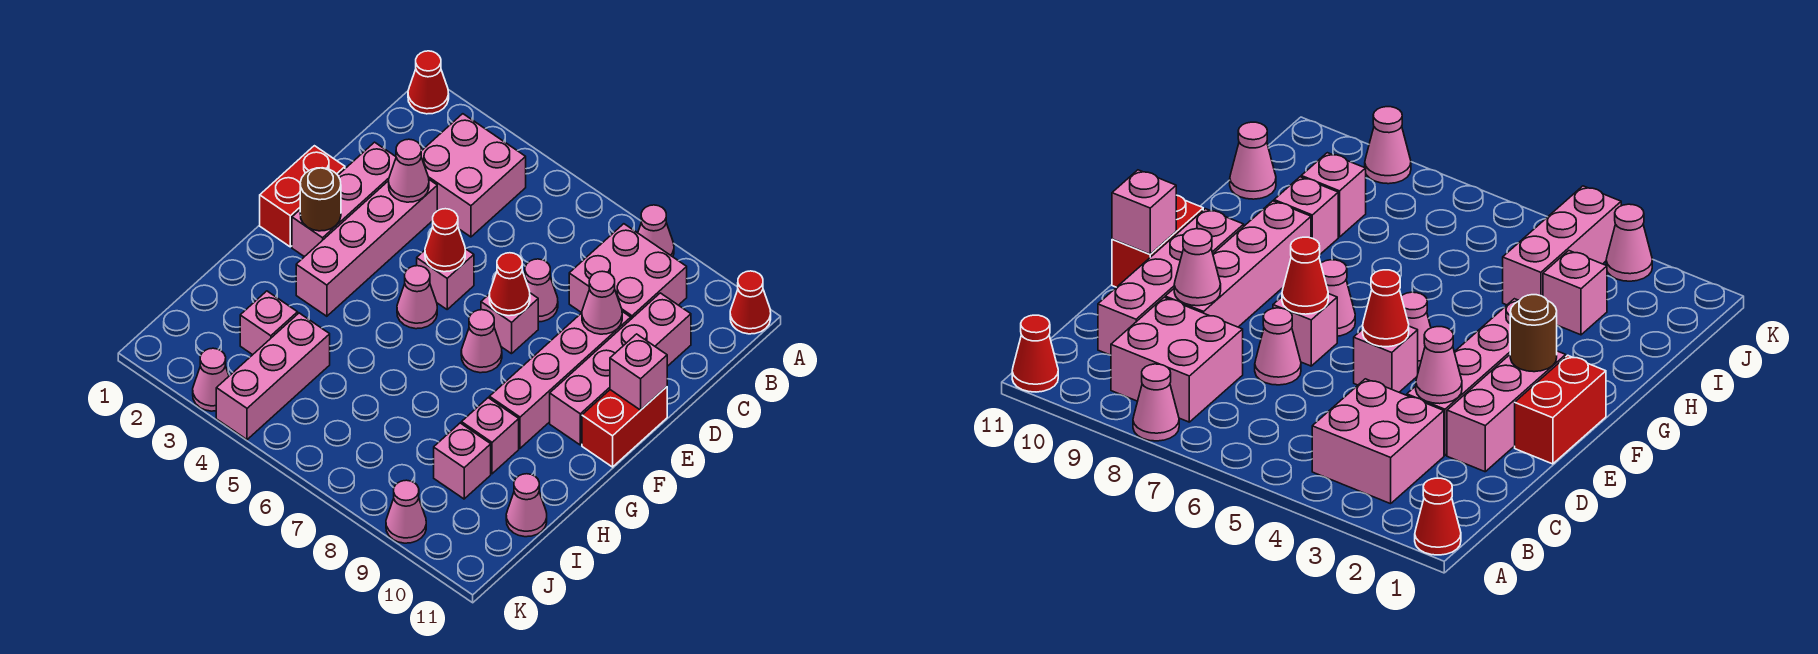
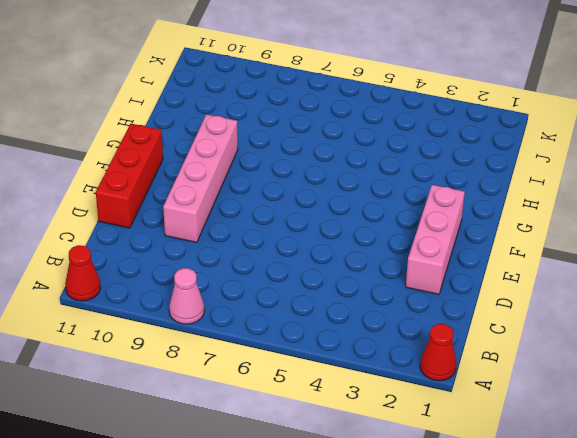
red brick D11:F11 level 1 -> red brick E11:F11 level 1
none -> pink brick B3:C4 level 1
none -> pink brick B8:C9 level 1
none -> pink brick C10:F10 level 1

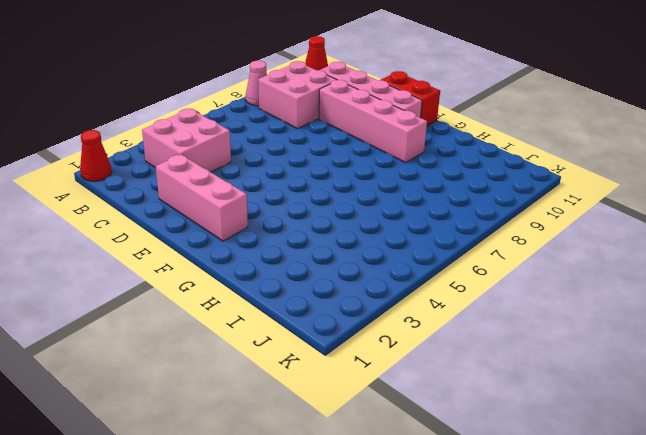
none -> pink brick D3:G3 level 1
none -> pink cone D7 level 1
none -> red brick E1:F1 level 1

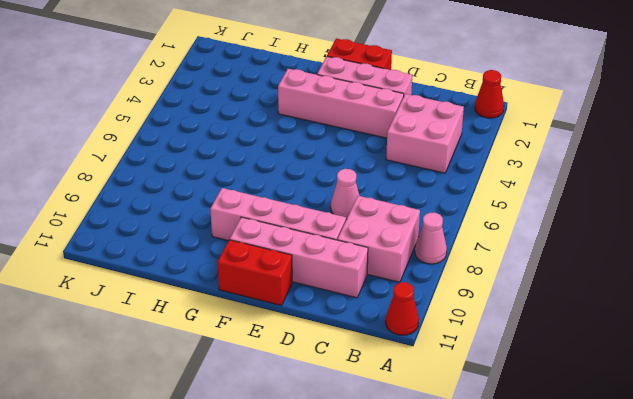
none -> pink brick E5 level 1
none -> pink brick E7 level 1
none -> pink cone F5 level 1

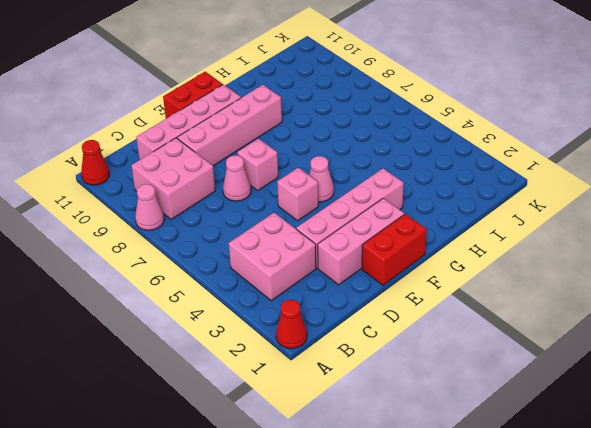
none -> pink cone F7 level 1
none -> pink brick H9 level 1
none -> pink brick I3 level 1

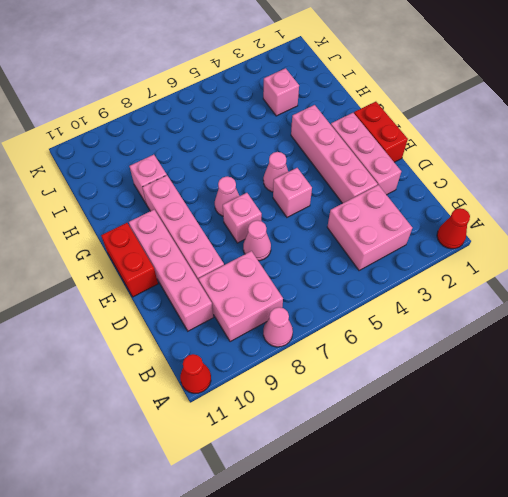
none -> pink brick I4:K4 level 1
none -> pink brick I9 level 1
none -> pink cone I11 level 1

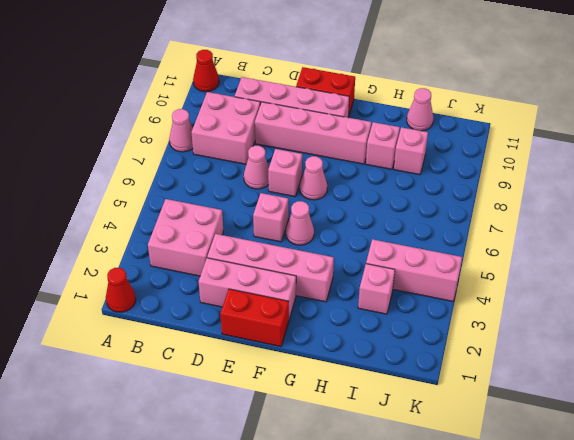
none -> pink cone K3 level 1
none -> pink cone K9 level 1
none -> pink cone D3 level 2

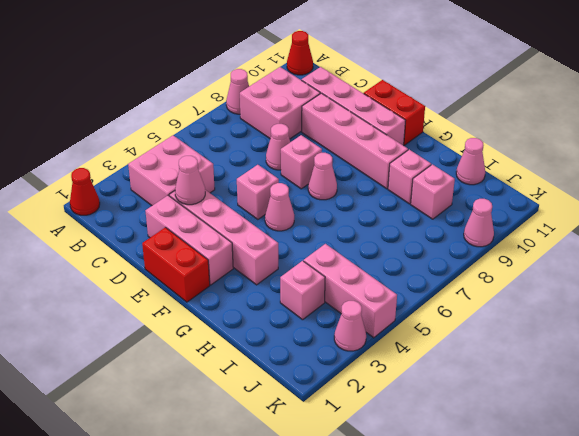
none -> pink cone D9 level 2
none -> red cone E5 level 2
none -> red cone E7 level 2

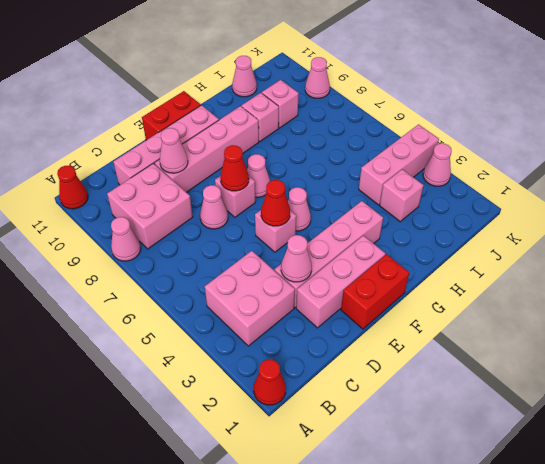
none -> pink brick E11 level 2
none -> brown round brick F2 level 2

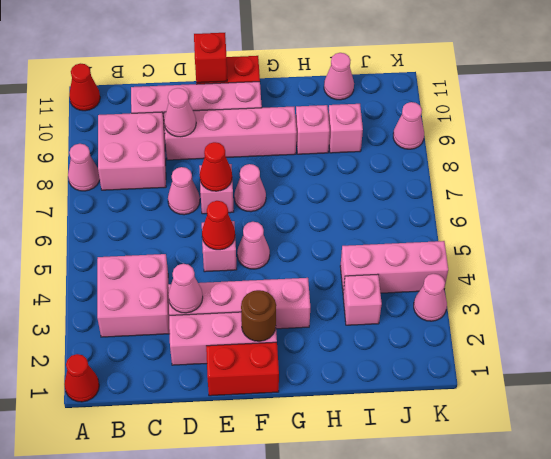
red brick E11 level 2 -> pink brick E11 level 2

